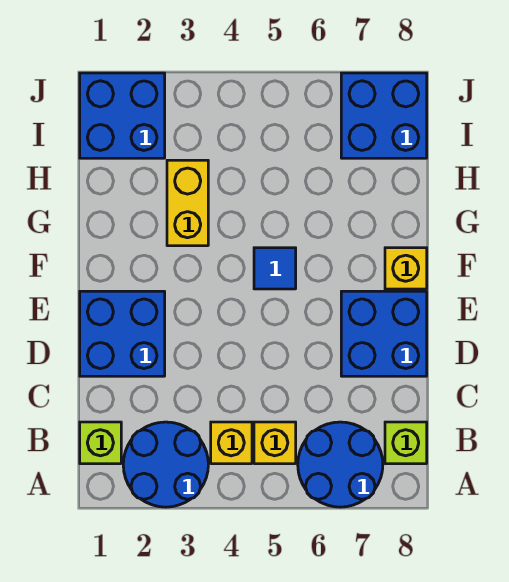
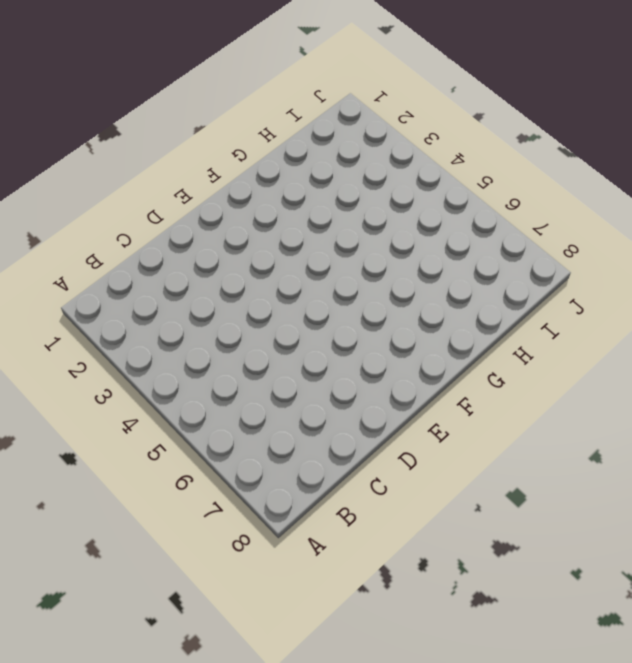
none -> blue round brick A2:B3 level 1
none -> blue round brick A6:B7 level 1
none -> lime brick B1 level 1

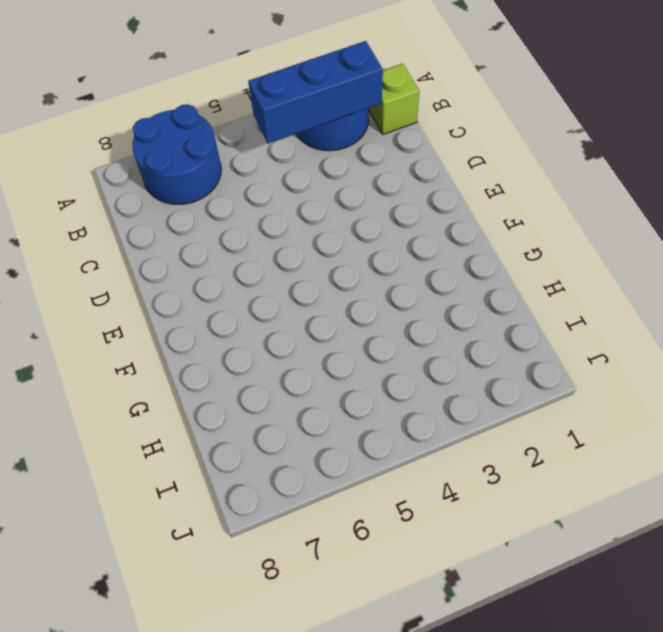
blue brick B2:B4 level 2 -> none
none -> yellow brick B4 level 1
none -> yellow brick B5 level 1
none -> lime brick B8 level 1

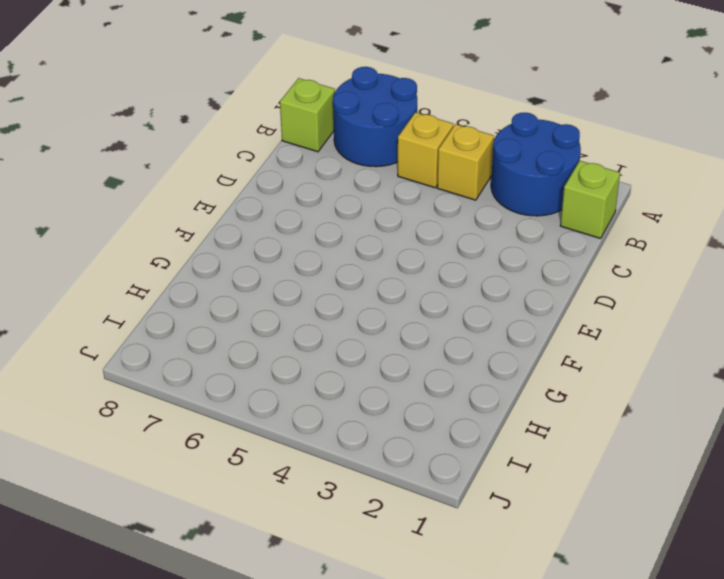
none -> blue brick D1:E2 level 1
none -> blue brick D7:E8 level 1
none -> blue tile F5 level 1

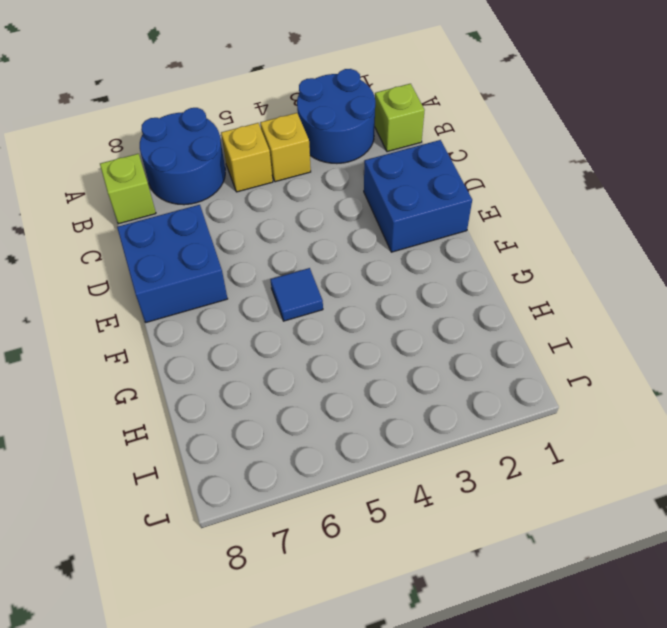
none -> yellow brick F8 level 1
none -> yellow brick G3:H3 level 1
none -> blue brick I1:J2 level 1

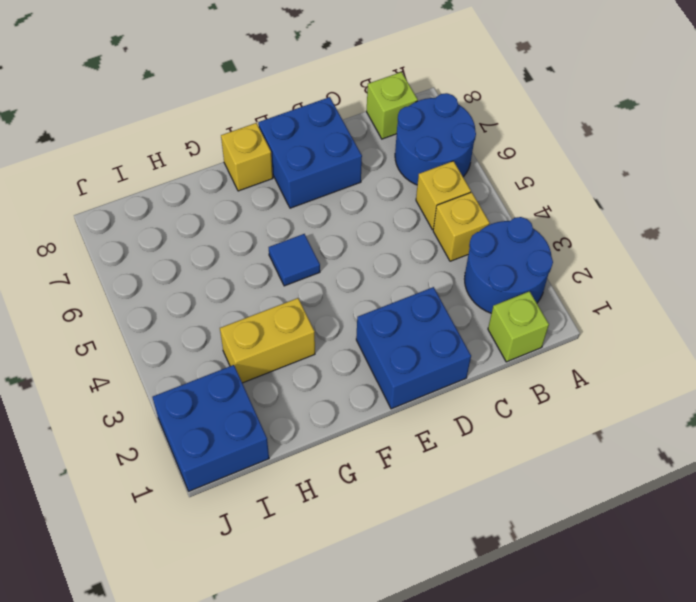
none -> blue brick I7:J8 level 1

